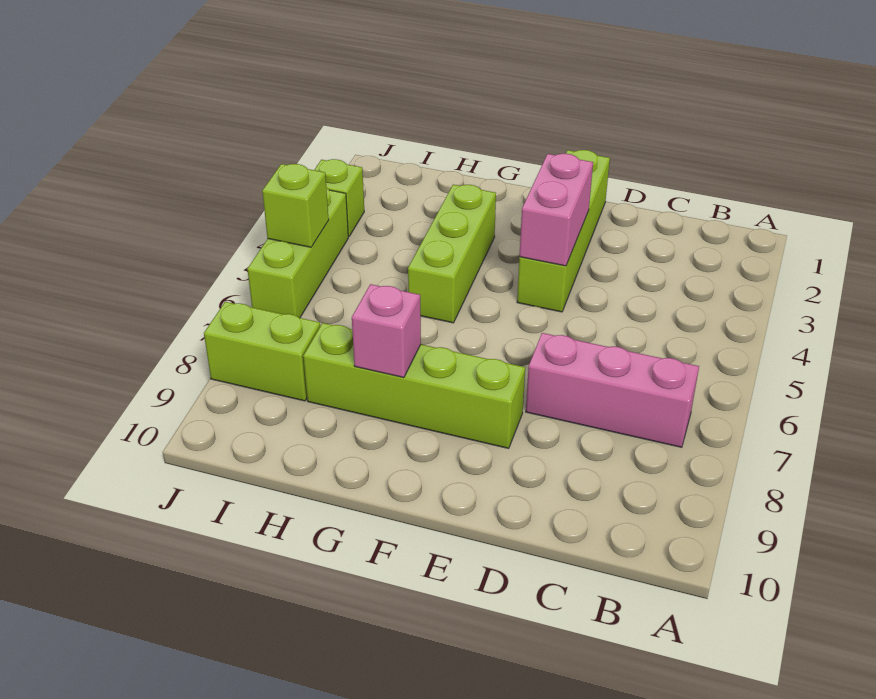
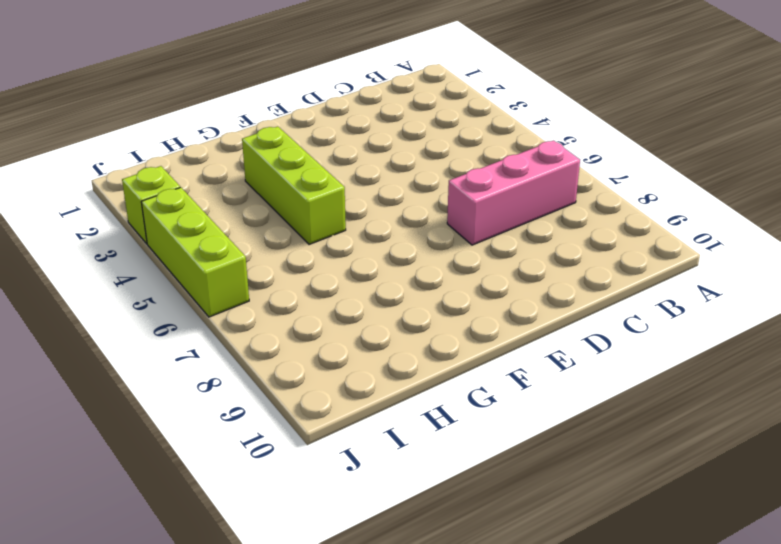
none -> lime brick E1:E4 level 1
none -> lime brick E8:H8 level 1

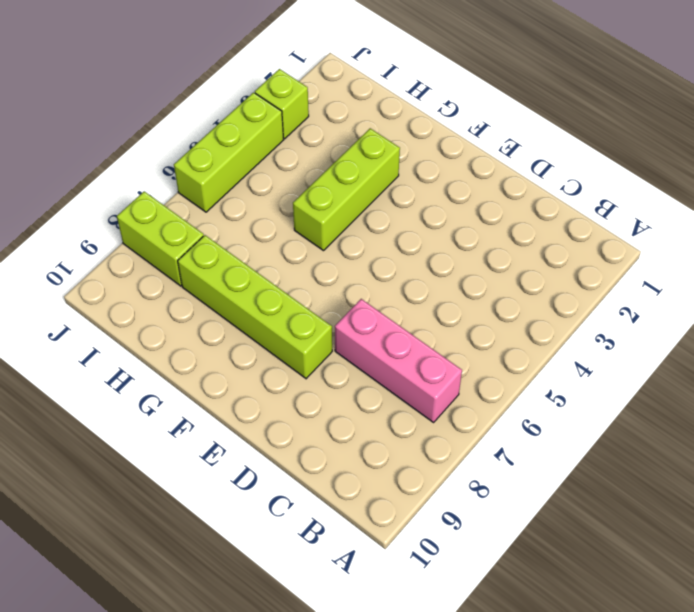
none -> lime brick E1:E4 level 1
none -> pink brick E3:E4 level 2

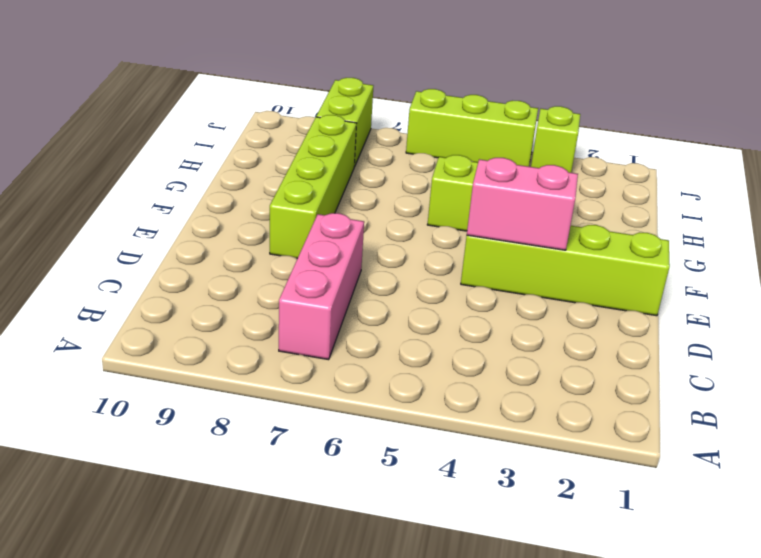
none -> pink brick G8 level 2
none -> lime brick J5 level 2

